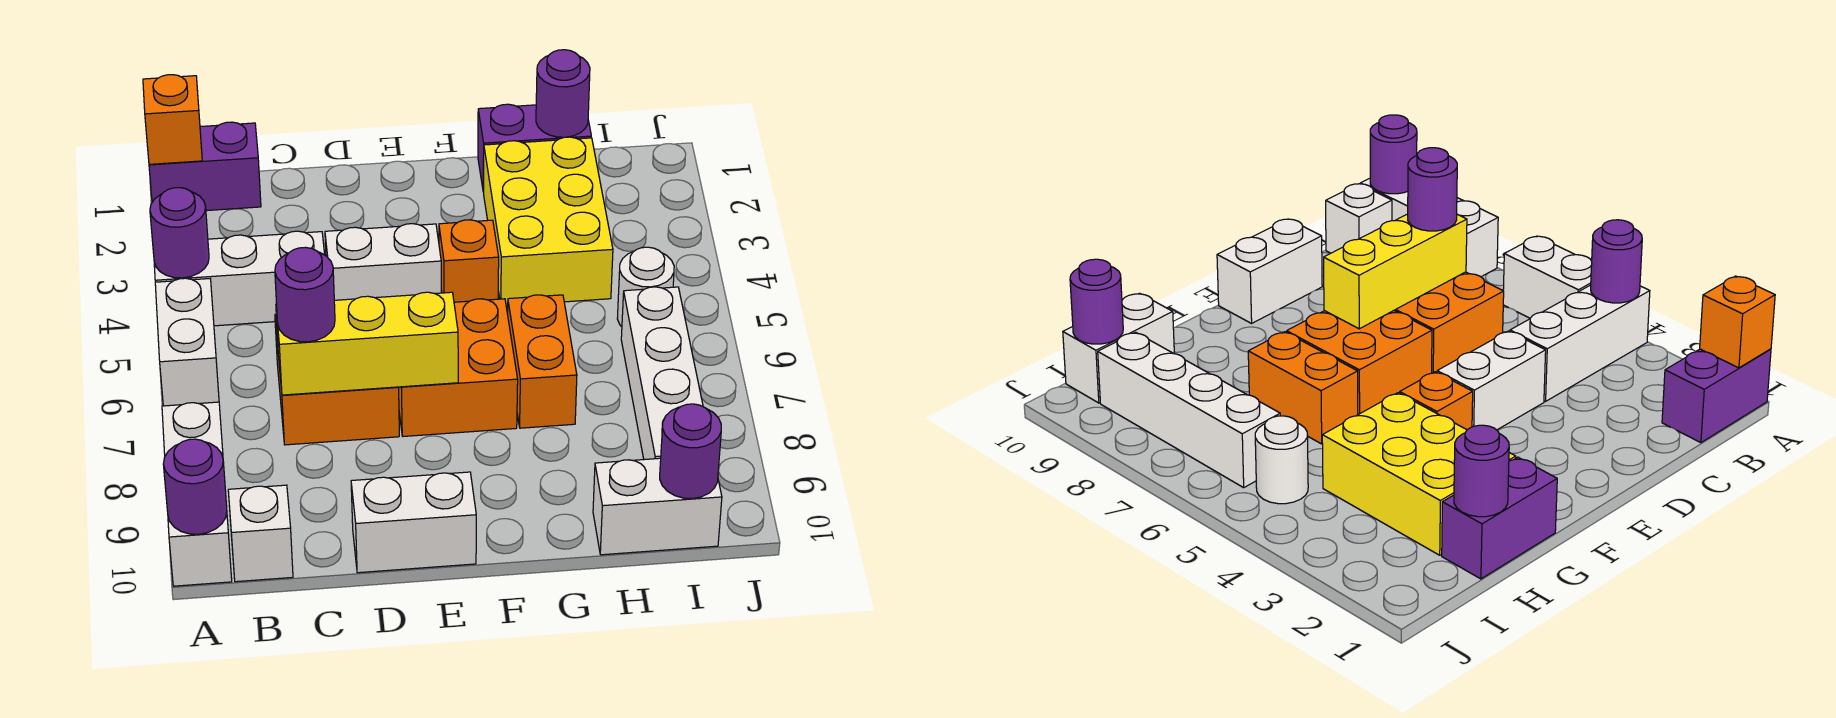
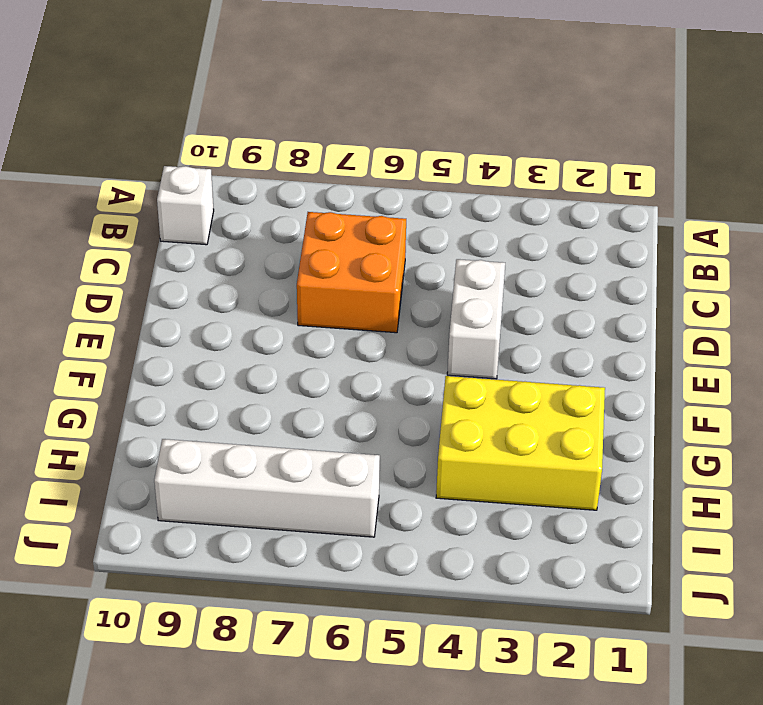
none -> purple brick A1:B1 level 1
none -> white brick A4:C4 level 1
none -> white brick A5:A6 level 1

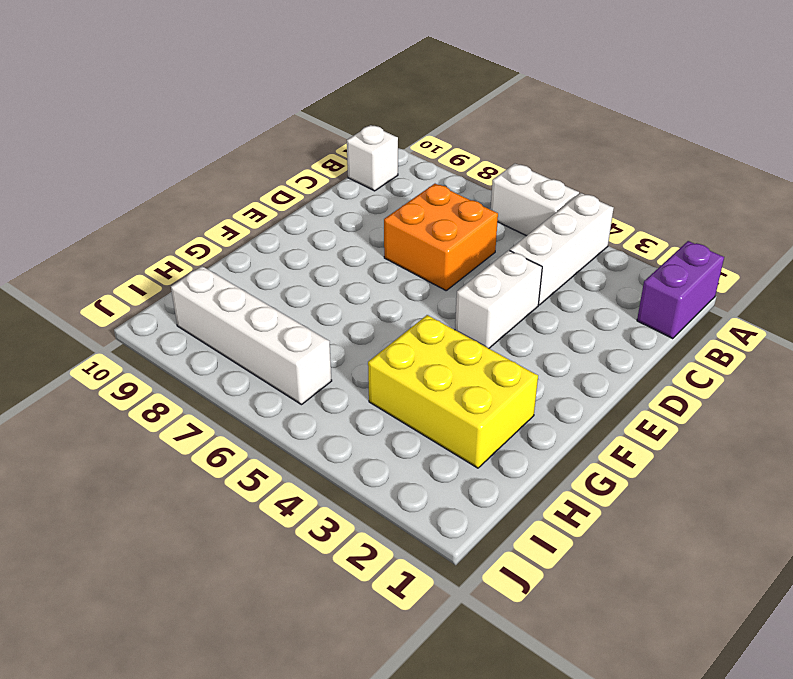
none -> white brick A8:A10 level 1
none -> white brick D10:E10 level 1
none -> orange brick E6:F7 level 1

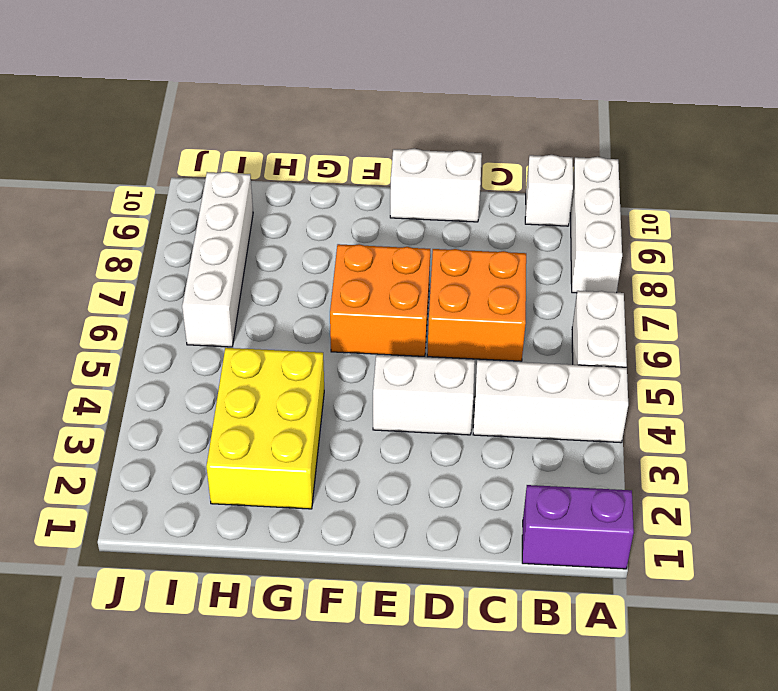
none -> orange brick F4 level 1
none -> purple brick G1:H1 level 1
none -> orange brick G6:G7 level 1

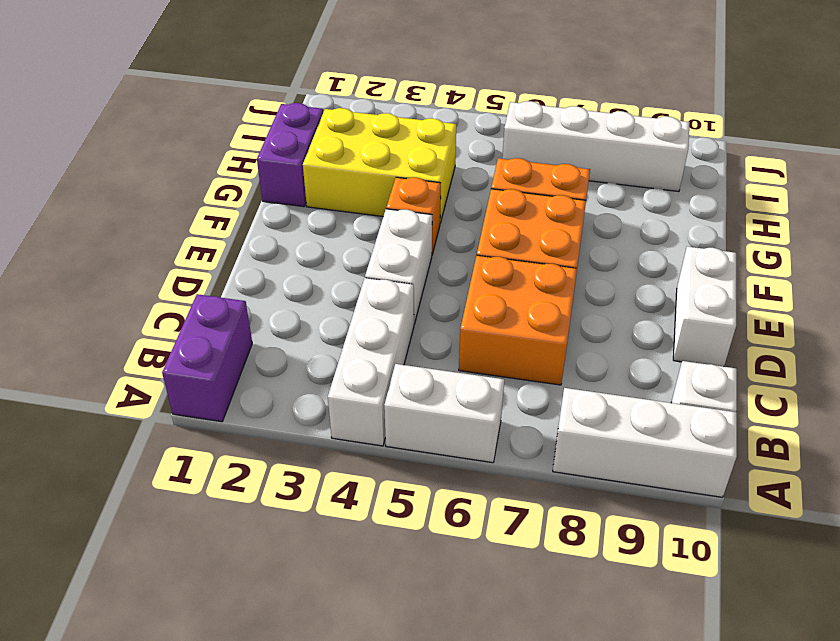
none -> white brick H10:I10 level 1
none -> white round brick I5 level 1
none -> orange brick A1 level 2

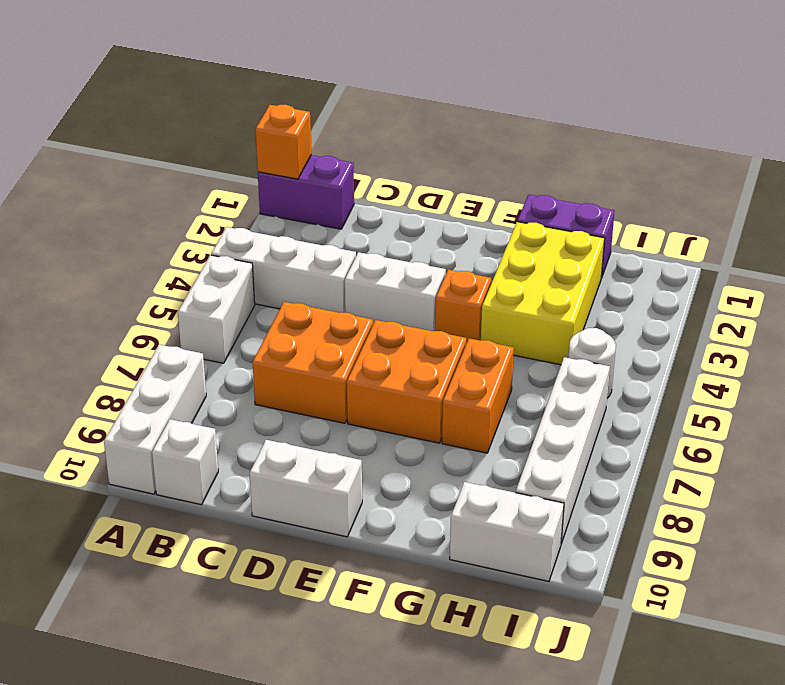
none -> purple round brick A4 level 2
none -> purple round brick A10 level 2
none -> yellow brick C7:E7 level 2

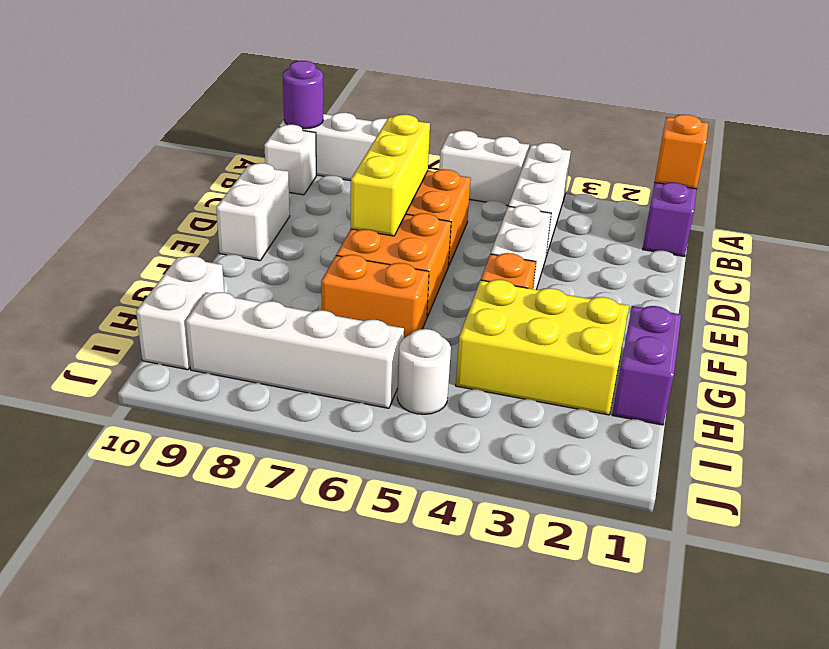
none -> purple round brick A4 level 2
none -> purple round brick H1 level 2
none -> purple round brick I10 level 2

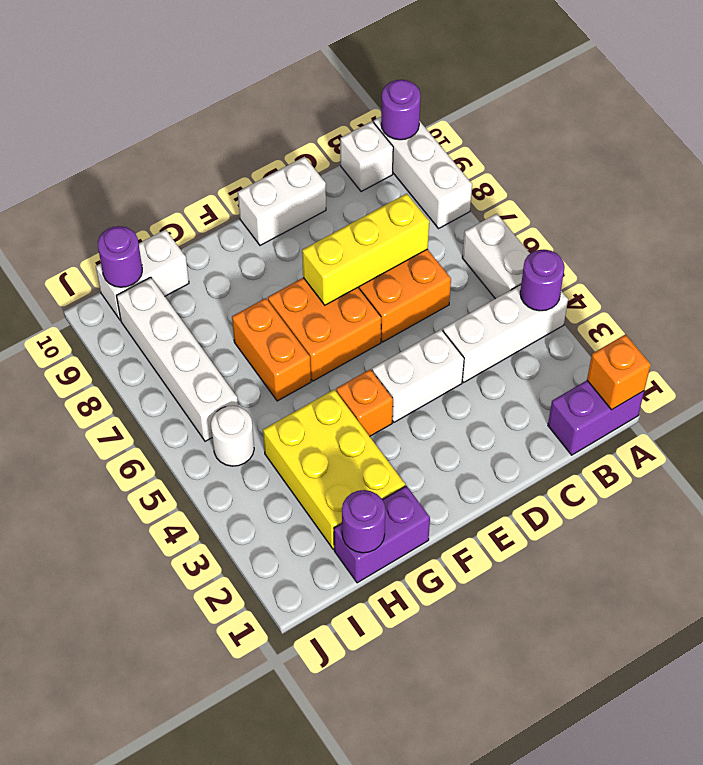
none -> purple round brick C7 level 3

